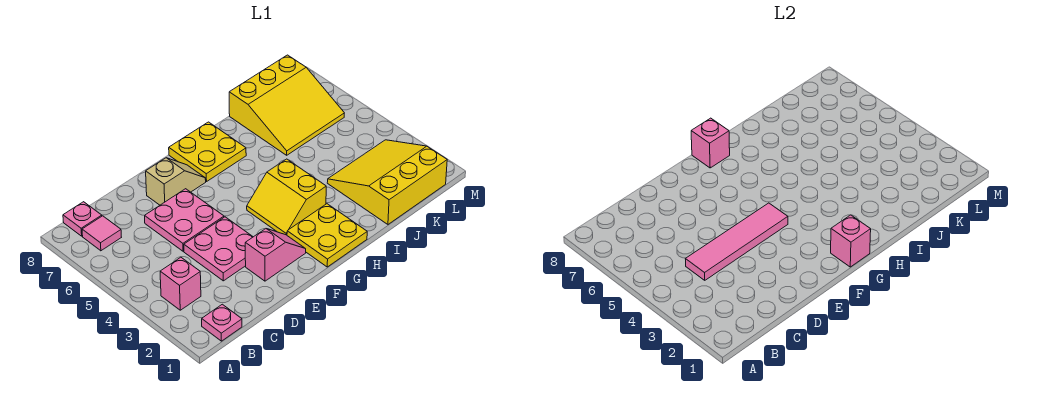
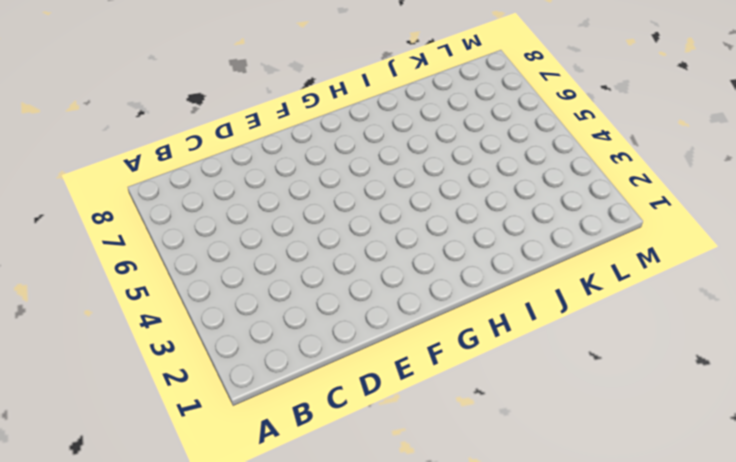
none -> pink plate B1 level 1
none -> pink brick B3 level 1
none -> pink tile B7 level 1

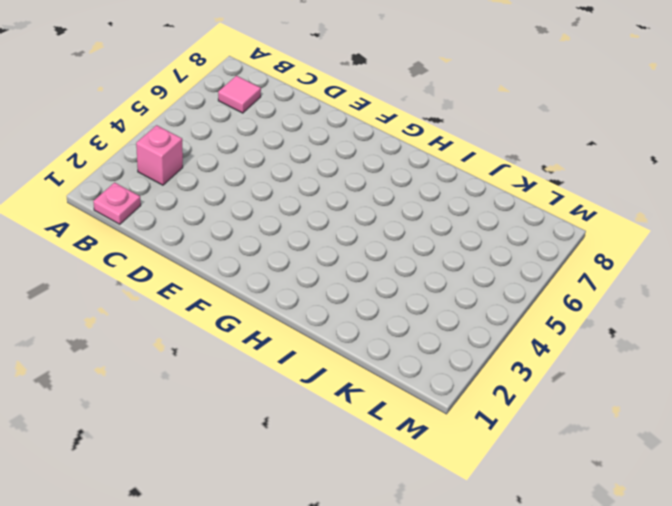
none -> pink plate B8 level 1
none -> pink plate D3:E4 level 1
none -> pink plate D5:E6 level 1

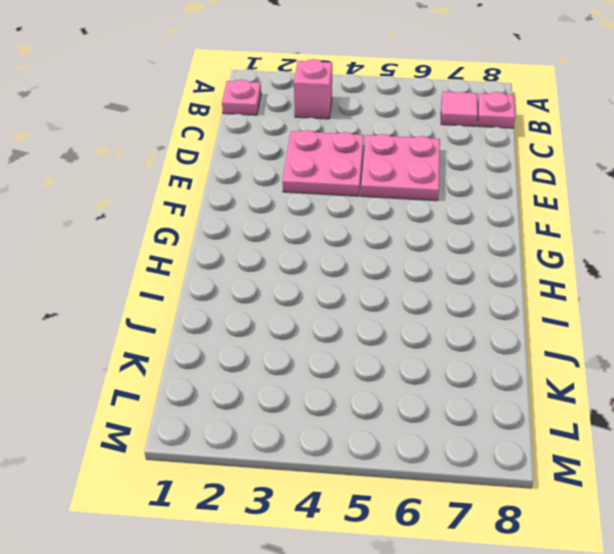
none -> pink slope E2:F2 level 1 top E
none -> tan slope E7:F7 level 1 top E
none -> yellow plate G1:H2 level 1

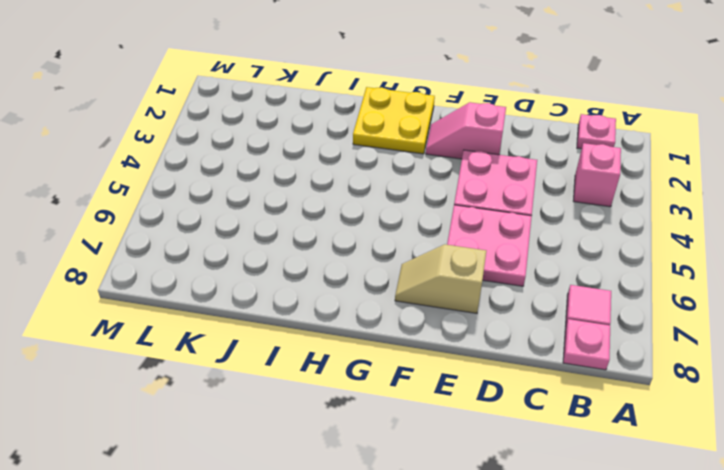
none -> yellow slope G3:H4 level 1 top H
none -> yellow plate G7:H8 level 1
none -> yellow slope J1:L3 level 1 top 1

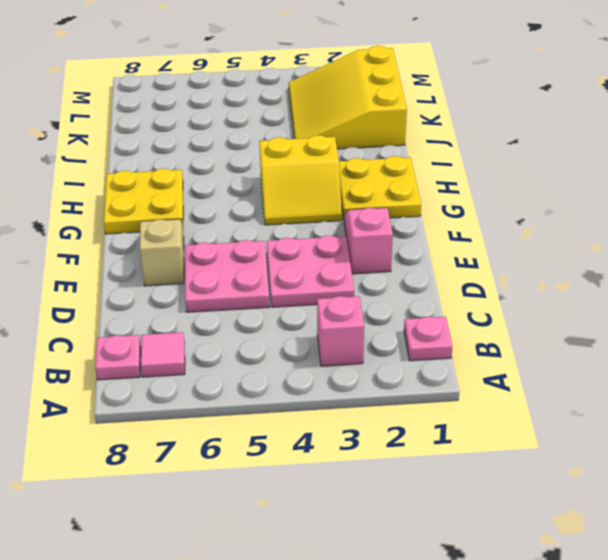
none -> yellow slope J6:L8 level 1 top 8
none -> pink tile C4:F4 level 2
none -> pink brick G1 level 2

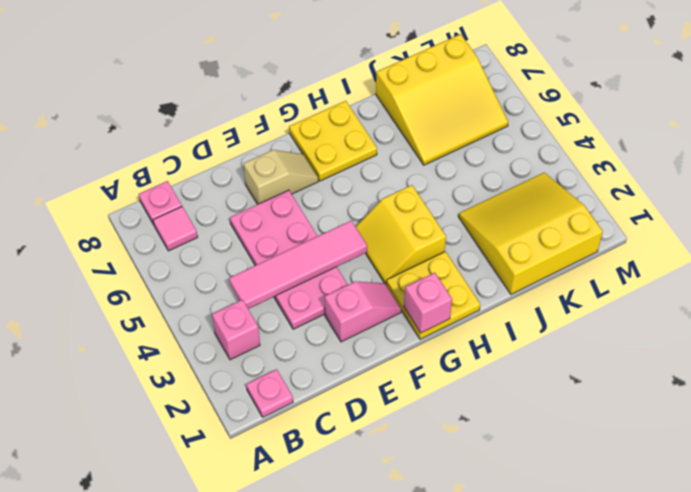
none -> pink brick G8 level 2

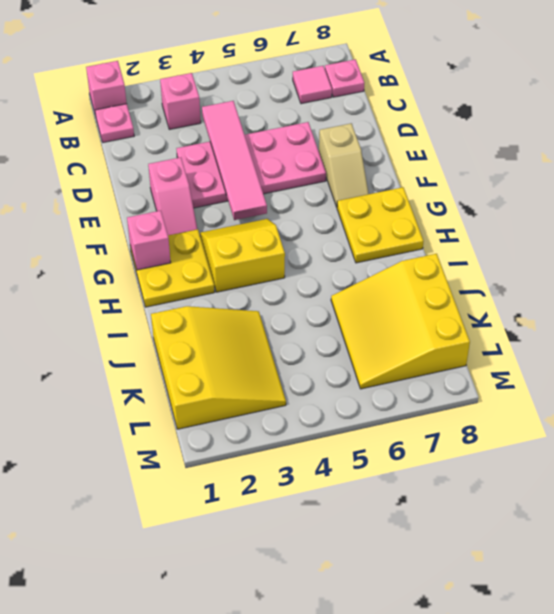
pink brick A1 level 1 -> pink brick G8 level 2

